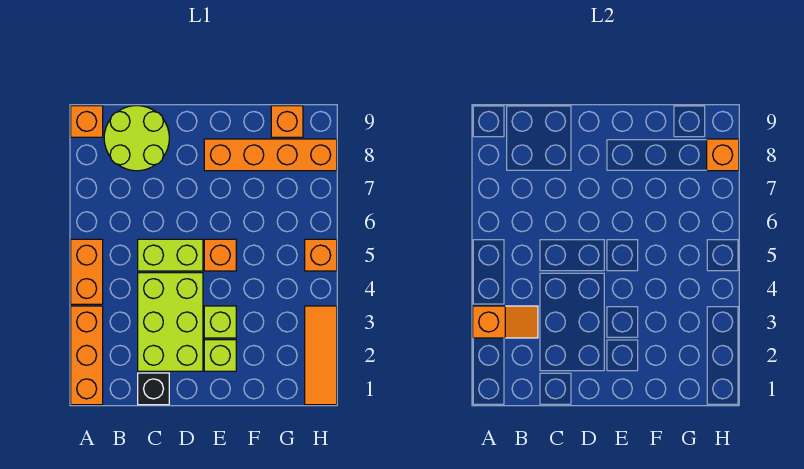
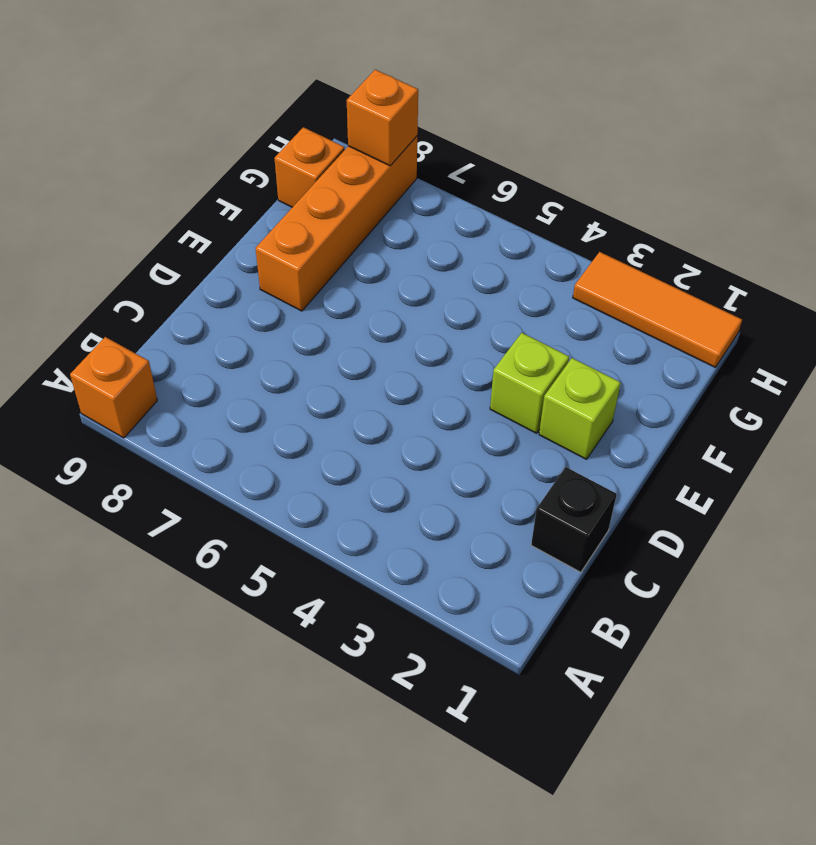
none -> orange brick A1:A3 level 1
none -> orange brick A4:A5 level 1
none -> lime round brick B8:C9 level 1

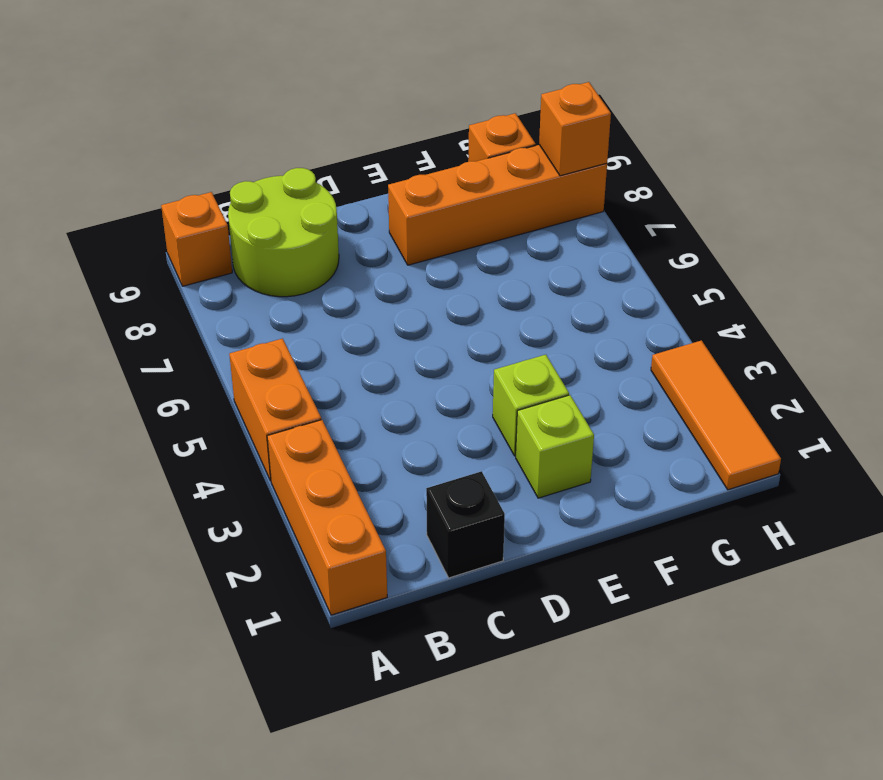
none -> lime brick C2:D4 level 1
none -> lime brick C5:D5 level 1
none -> orange brick E5 level 1

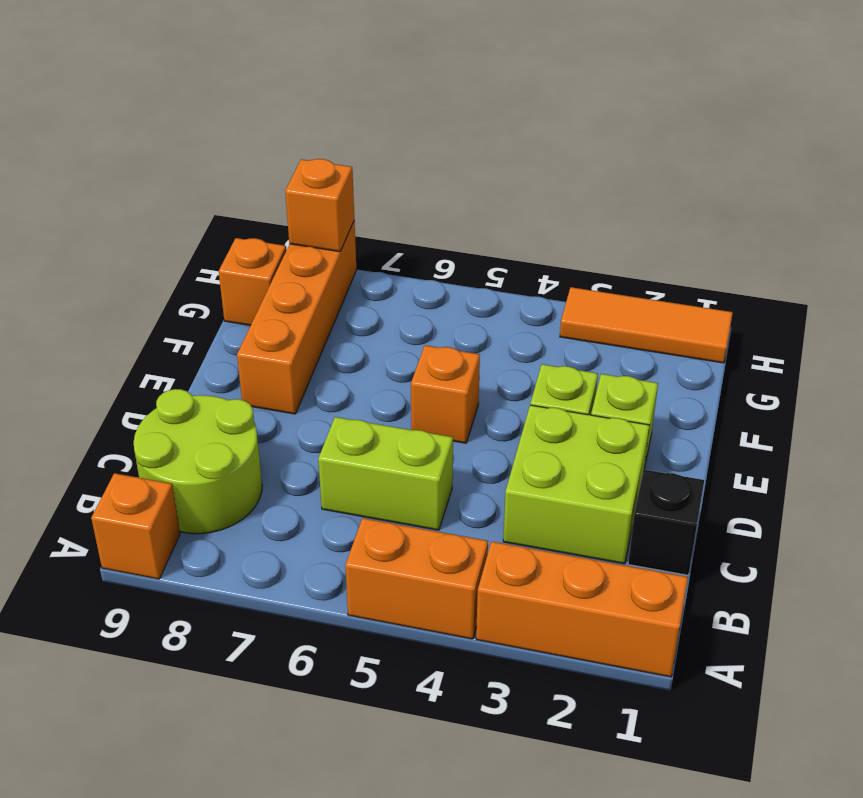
lime brick C2:D3 level 1 -> lime brick C2:D4 level 1
lime brick C5:C6 level 1 -> lime brick C5:D5 level 1
none -> orange brick H5 level 1
none -> orange slope A3:B3 level 2 top A

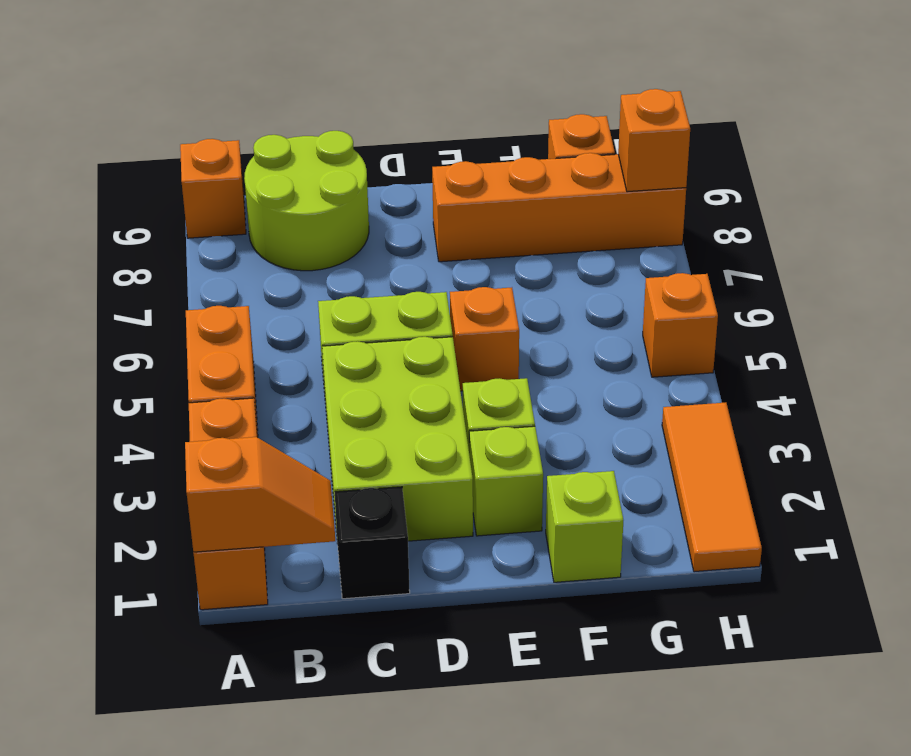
orange slope A1:B1 level 2 top A -> orange slope A3:B3 level 2 top A
lime brick F1 level 1 -> none

